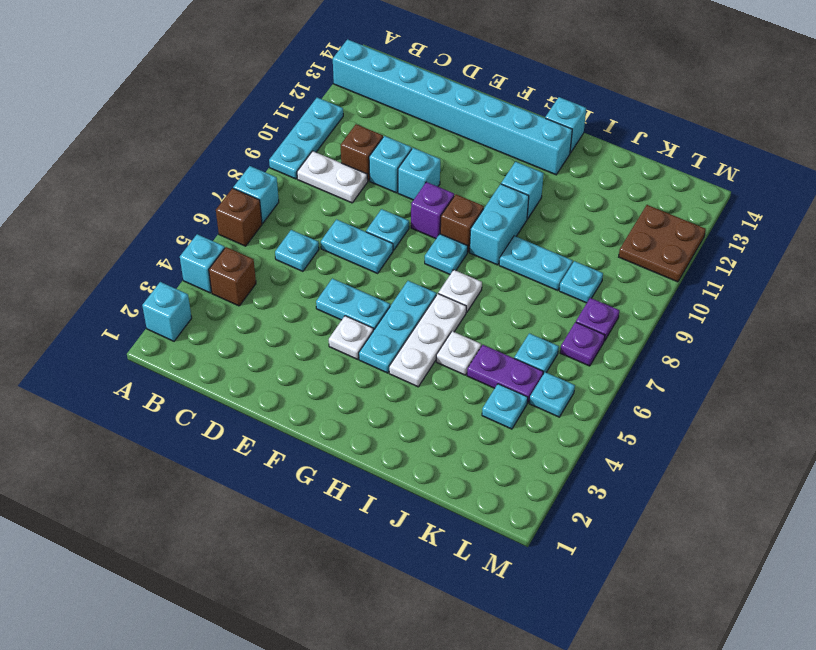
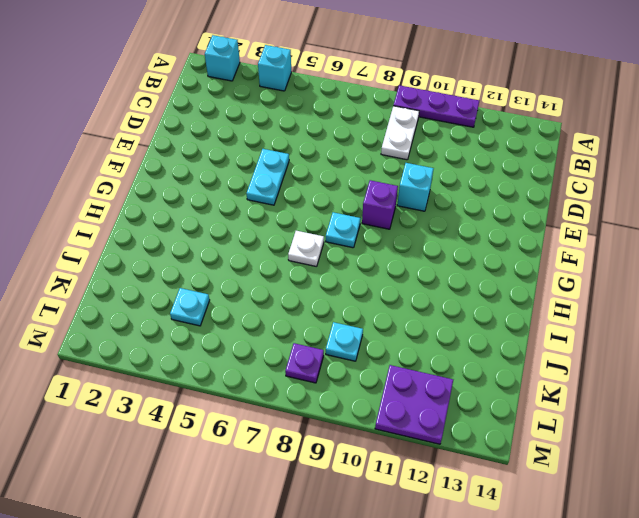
purple plate A9:A11 level 1 -> cyan plate A9:A11 level 1
purple plate L11:M12 level 1 -> brown plate L11:M12 level 1
none -> brown brick A6 level 1
none -> cyan brick A7 level 1
none -> cyan brick A13:H13 level 1
none -> brown brick B4 level 1

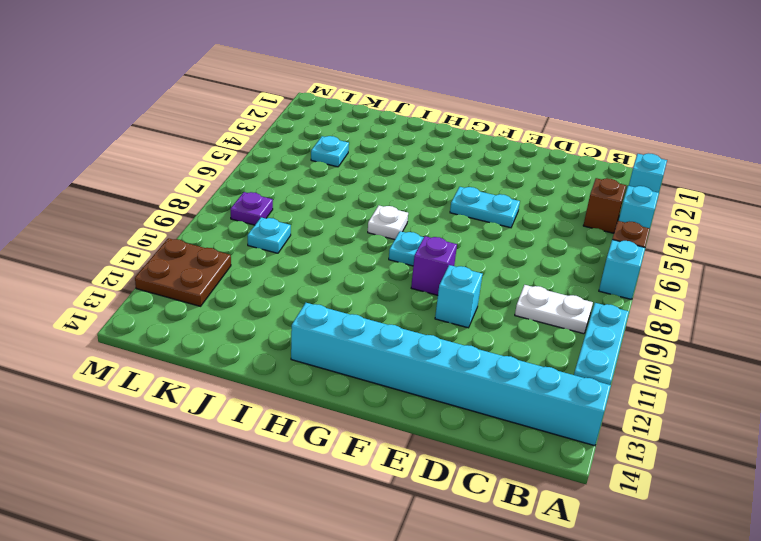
none -> cyan plate C6 level 1
none -> brown brick C10 level 1
none -> cyan plate D7:E7 level 1
none -> cyan brick D10 level 1

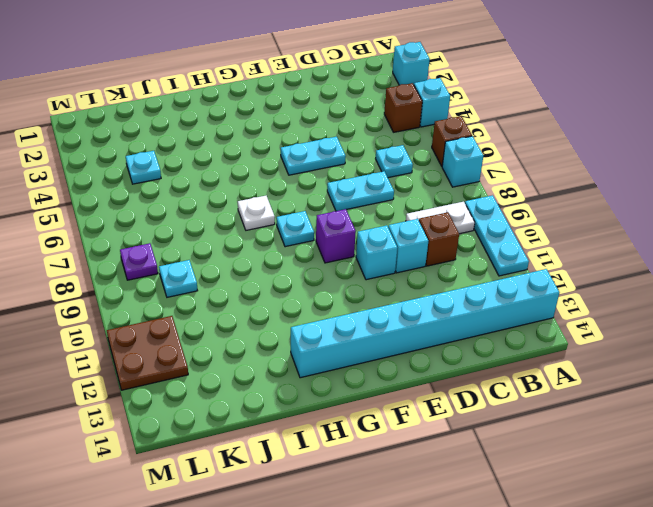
none -> cyan plate E8 level 1
none -> white plate F4 level 1
none -> cyan plate G4:G6 level 1
none -> brown brick G9 level 1

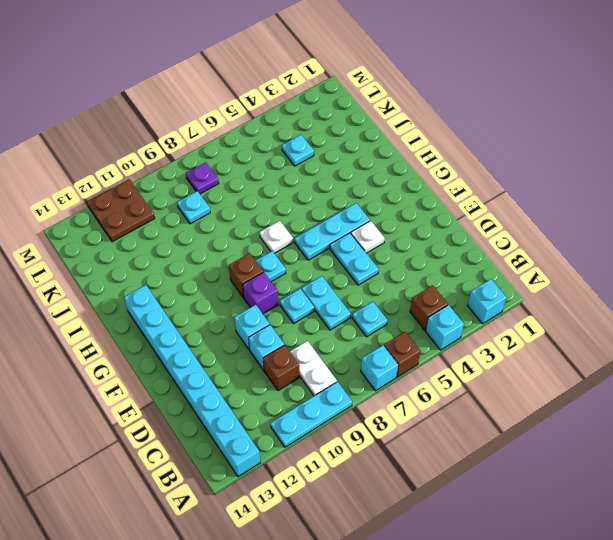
none -> white plate H4:H6 level 1
none -> cyan brick H9:H10 level 1
none -> cyan brick H11 level 1
none -> cyan brick H14 level 1

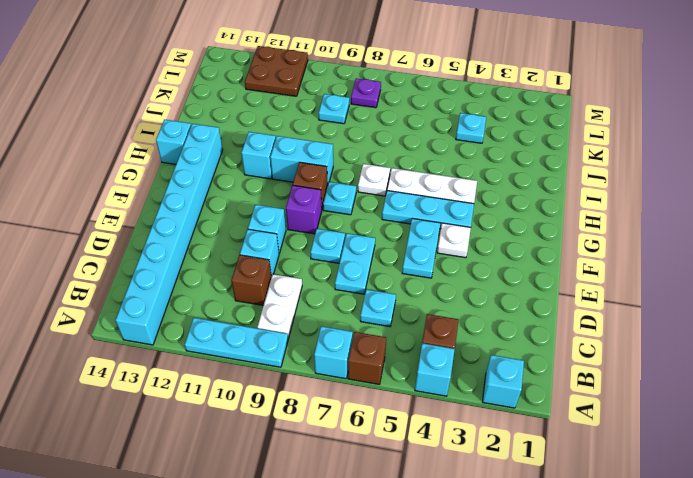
none -> white plate I5 level 1
none -> cyan plate I9:J9 level 1
none -> purple plate J5:K5 level 1
none -> cyan plate K6 level 1

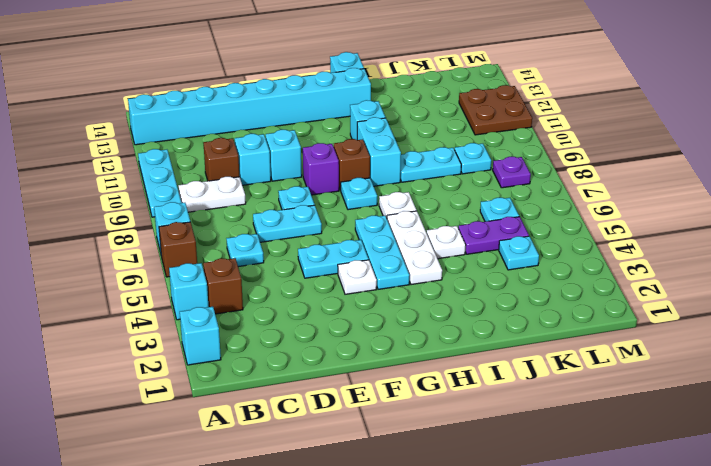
none -> cyan plate L5 level 1
none -> purple plate L7 level 1

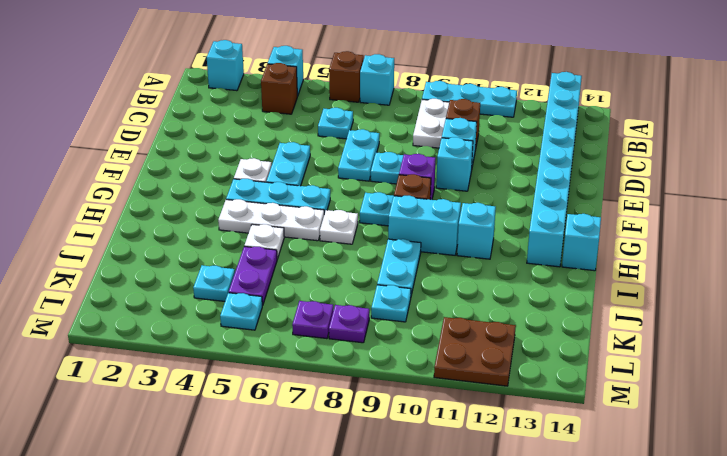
none -> cyan plate K6 level 1

